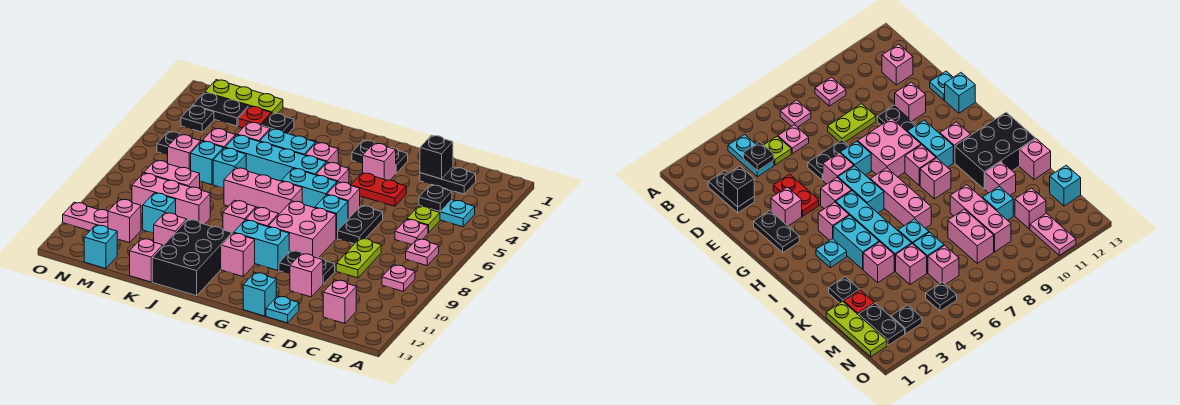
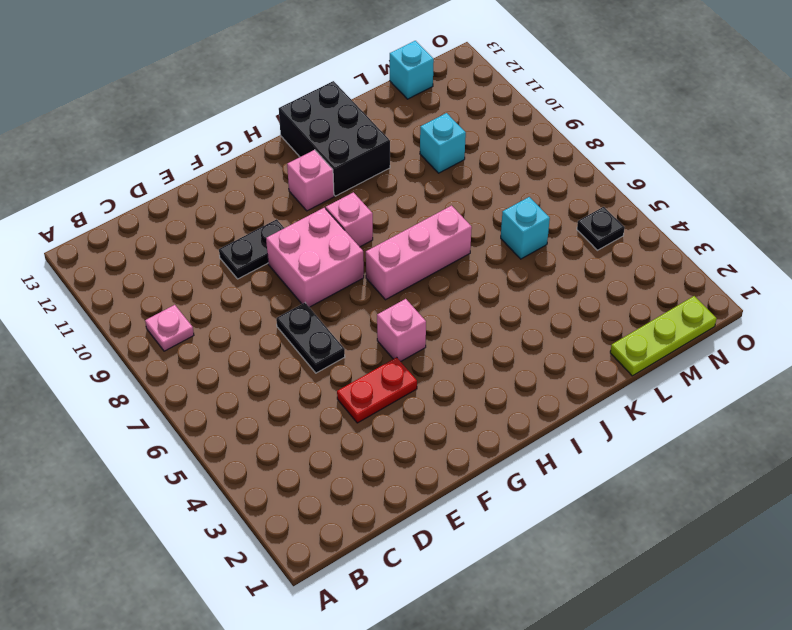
none -> cyan plate B4:C4 level 1
none -> pink plate B7 level 1
none -> black plate C2:D2 level 1
none -> lime plate C5 level 1

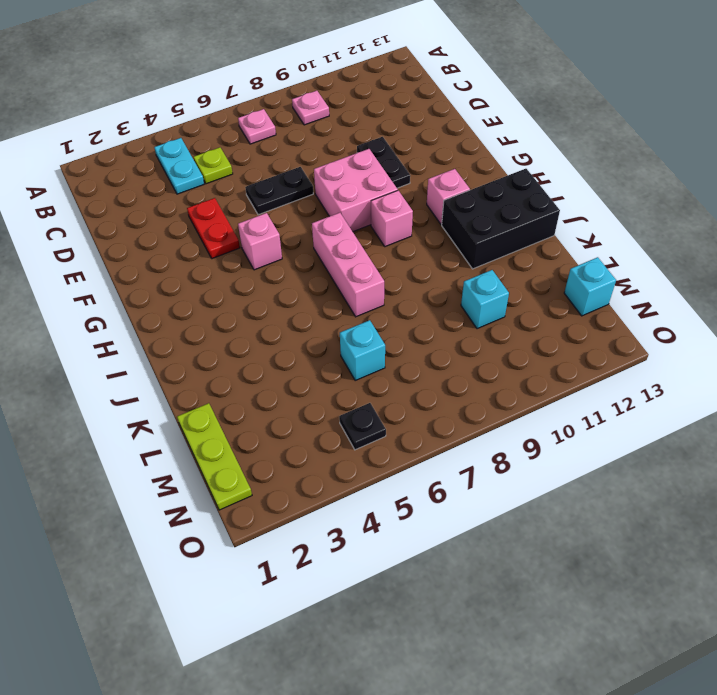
none -> black plate C2:D2 level 1
none -> pink plate C6 level 1
none -> pink brick C12 level 1
none -> lime plate D8:D9 level 1

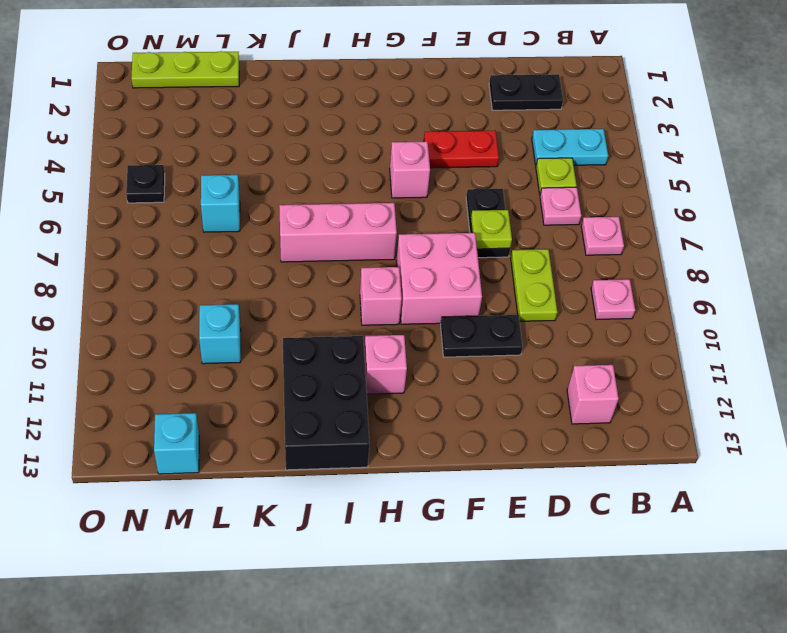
lime plate E7 level 2 -> none
none -> pink brick E11 level 1
none -> cyan plate E13 level 1
none -> black plate F2:G2 level 1
none -> pink brick F3 level 1

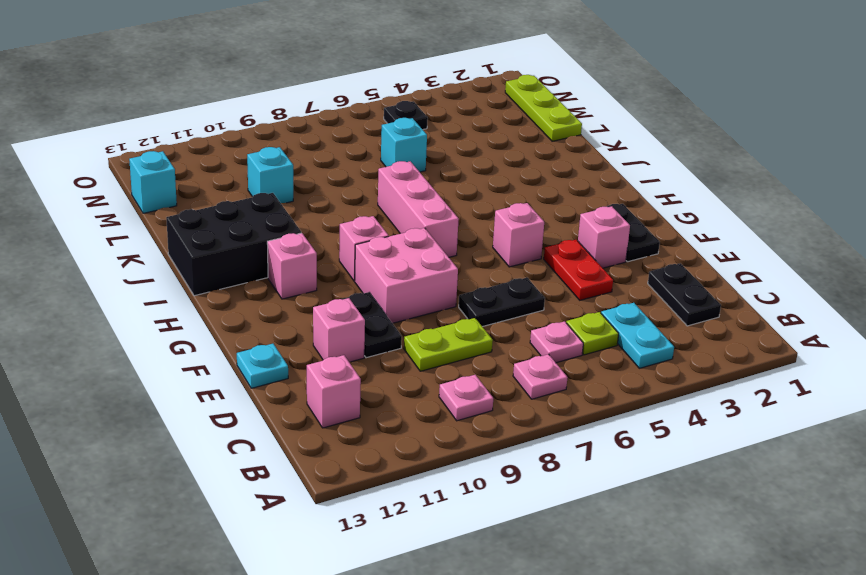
none -> pink brick F6 level 1
none -> cyan brick F7 level 1
none -> cyan brick F13 level 1
none -> cyan brick G6:H6 level 1

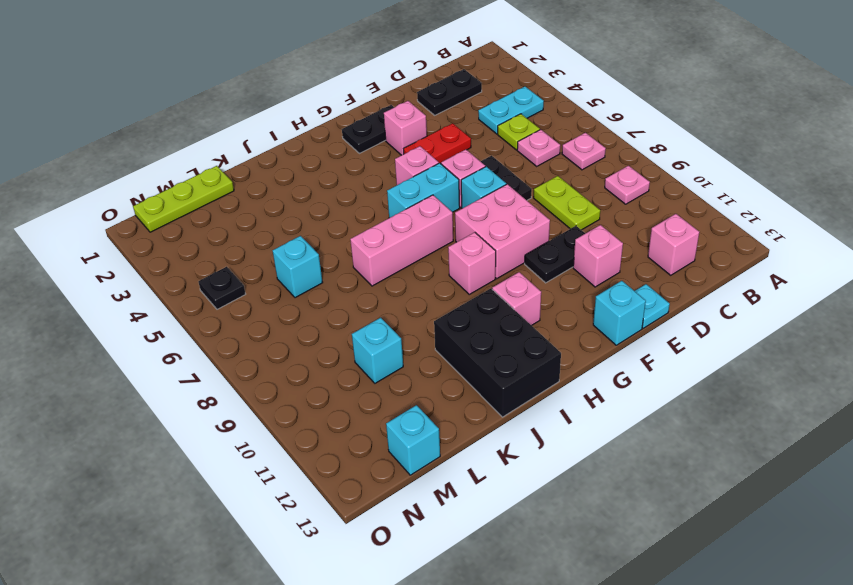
none -> cyan brick G10:H10 level 1
none -> pink brick H4 level 1
none -> cyan brick H5:K5 level 1
none -> cyan plate I3 level 1

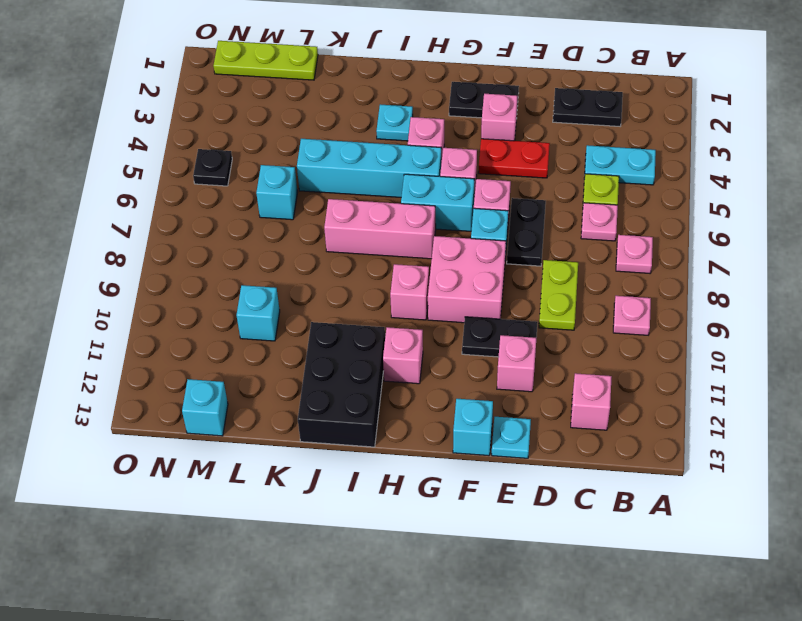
none -> cyan brick G10:H10 level 1
none -> cyan brick I4:J4 level 1
none -> pink brick I9 level 1
none -> black plate K2 level 1

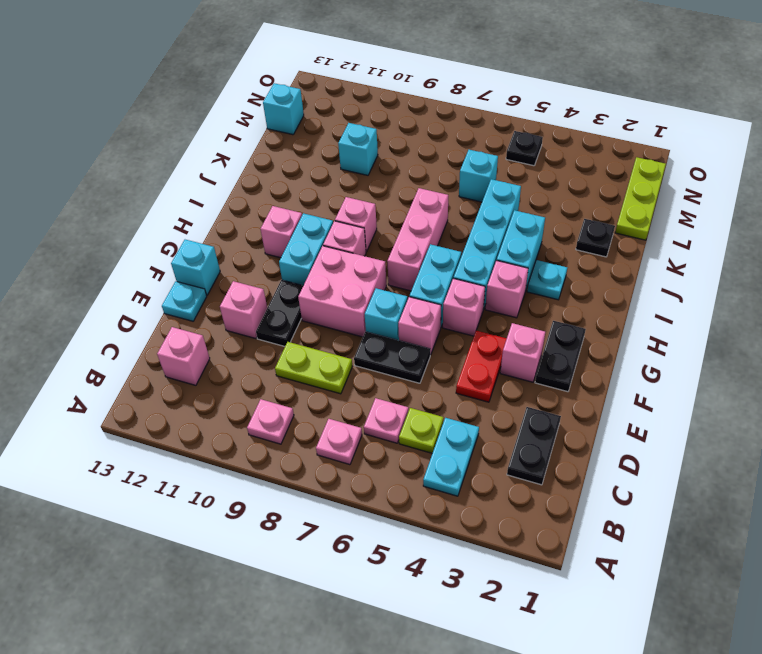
none -> black brick I11:J13 level 1
none -> pink brick K4 level 1
none -> cyan brick K6 level 1
none -> pink brick K9:M9 level 1

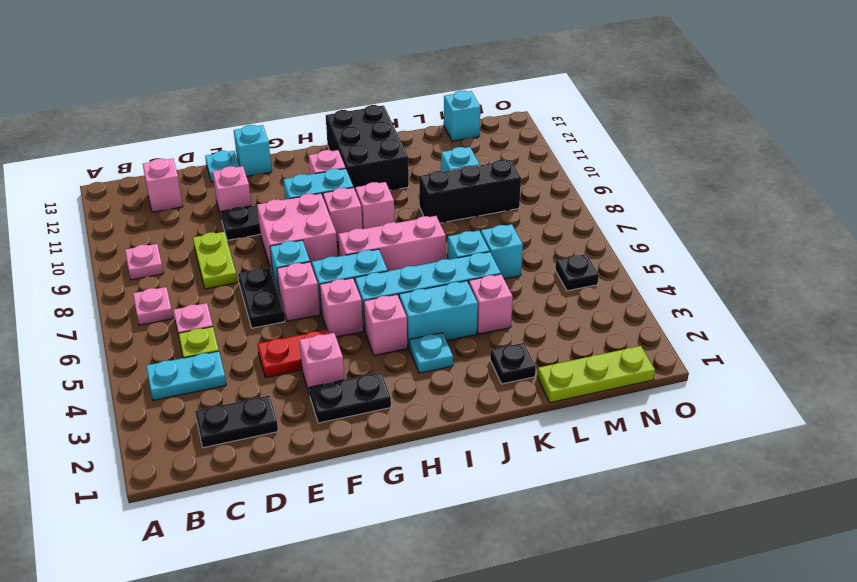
black brick K9:M9 level 1 -> pink brick K9:M9 level 1
none -> pink brick K11 level 1
none -> pink brick K13 level 1
none -> red plate L2 level 1
none -> pink brick L5 level 1

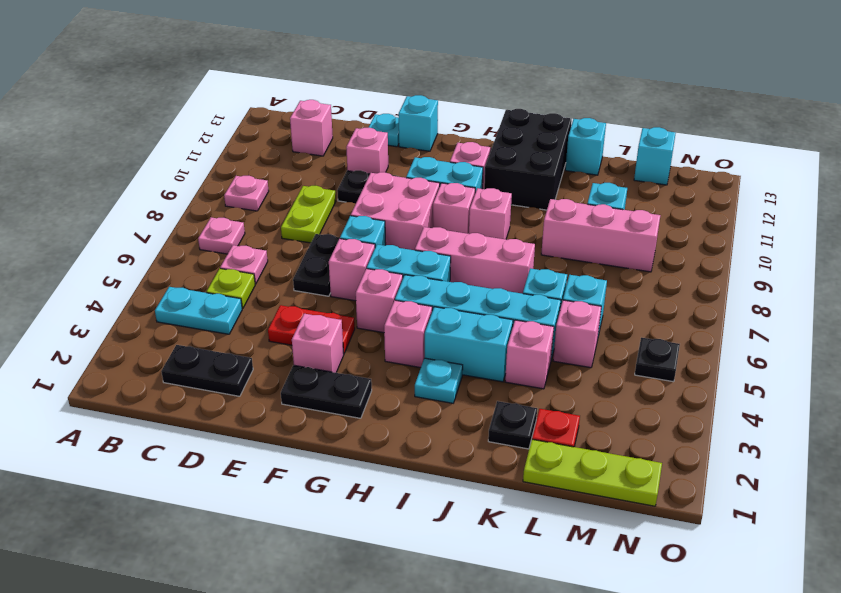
cyan brick K13 level 1 -> pink brick K13 level 1
none -> pink brick K11 level 1
none -> pink brick L8:M8 level 1
none -> black plate M2:N2 level 1
none -> pink brick M6 level 1

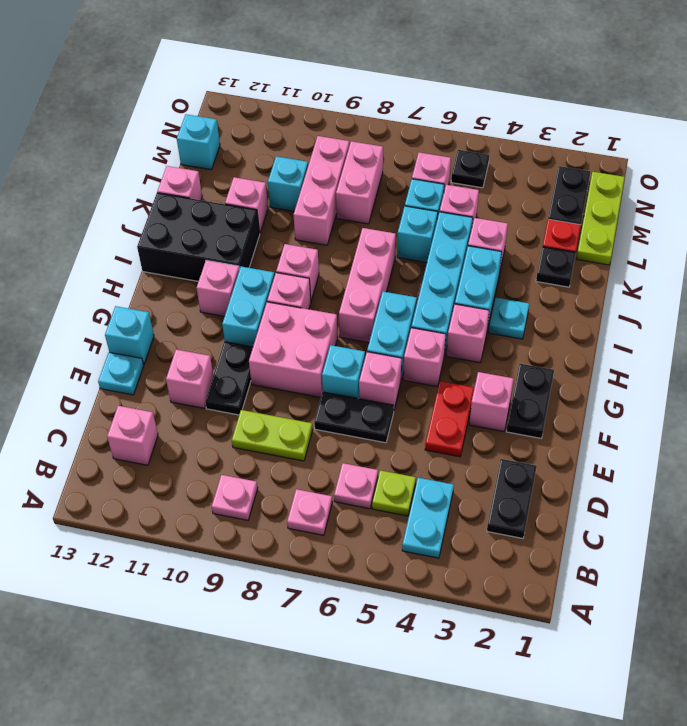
none -> pink brick M11 level 1
none -> black plate N3 level 1
none -> pink plate N11:O11 level 1
none -> black plate C4 level 2

